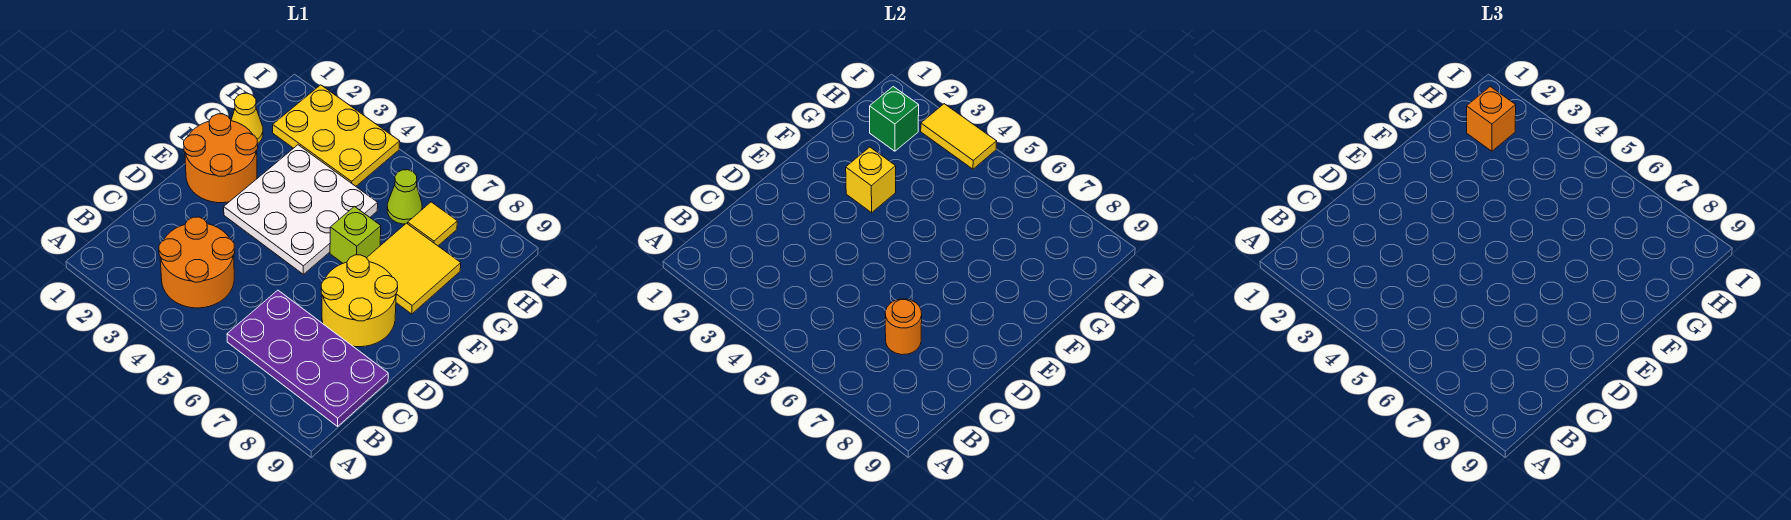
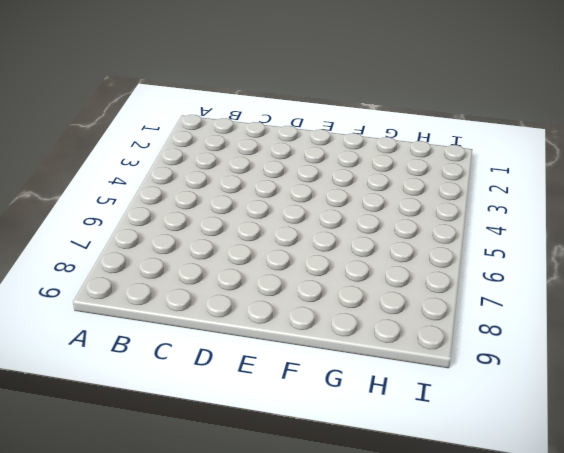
none -> orange round brick B3:C4 level 1
none -> purple plate B6:C9 level 1
none -> yellow round brick D7:E8 level 1

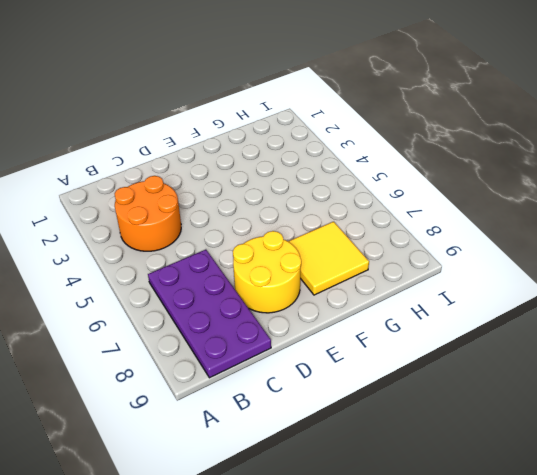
none -> orange round brick E1:F2 level 1
none -> white plate E3:G5 level 1
none -> lime brick F6 level 1

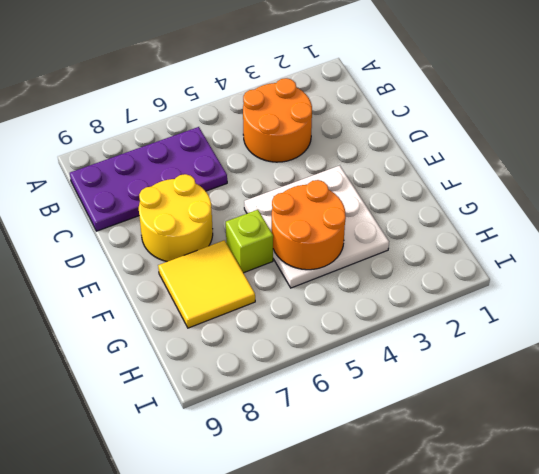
orange round brick F4:G5 level 2 -> orange round brick E1:F2 level 1
none -> yellow cone G1 level 1
none -> yellow plate H2:I4 level 1
none -> lime cone H6 level 1

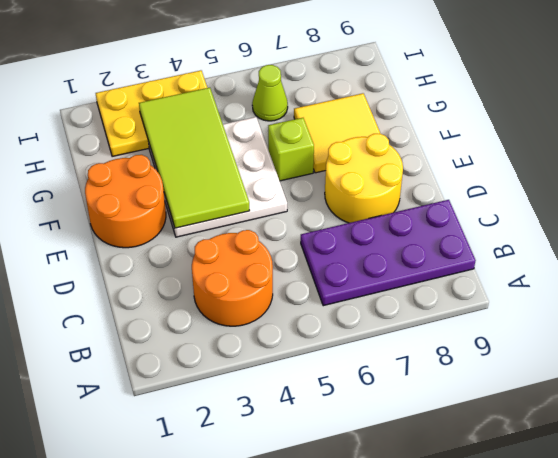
lime tile E3:H4 level 2 -> yellow brick F3 level 2
none -> yellow cone G1 level 1
none -> yellow tile H7 level 1
none -> orange round brick C7 level 2

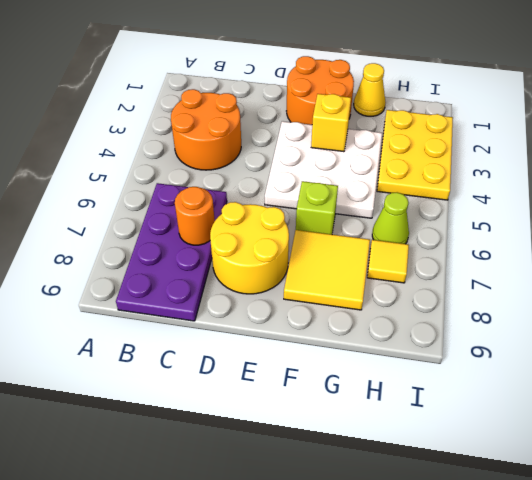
none -> green brick H2 level 2
none -> yellow tile I3:I4 level 2
none -> orange brick H2 level 3

